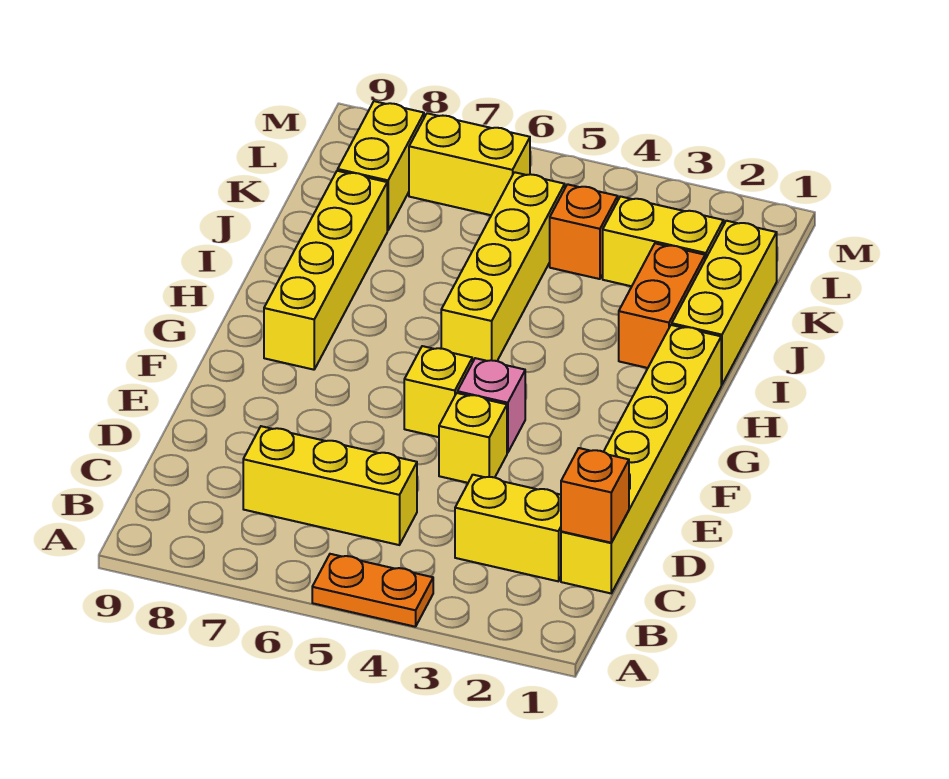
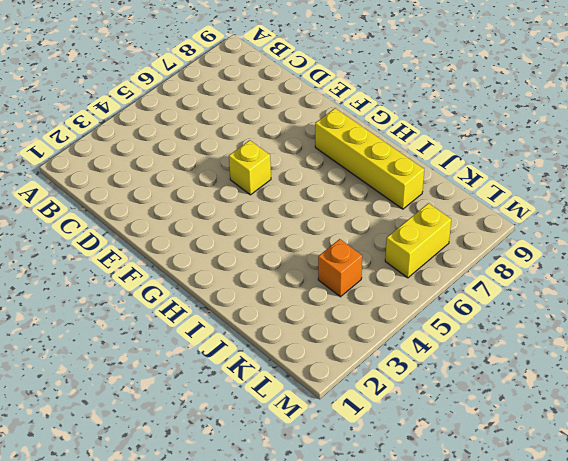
none -> orange plate A4:A5 level 1
none -> yellow brick C1:H1 level 1
none -> yellow brick C2:C3 level 1

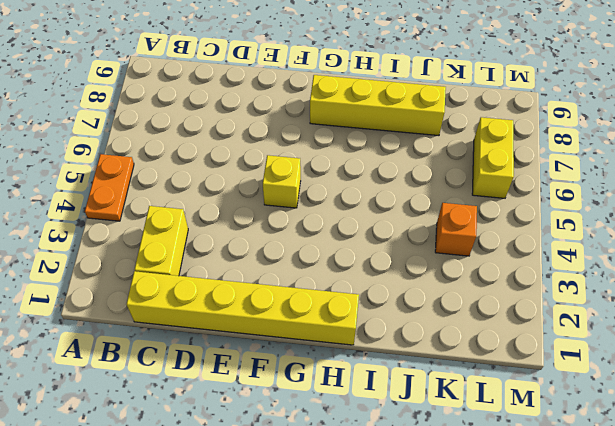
none -> yellow brick C5:C7 level 1
none -> yellow brick E4 level 1
none -> pink brick F4 level 1

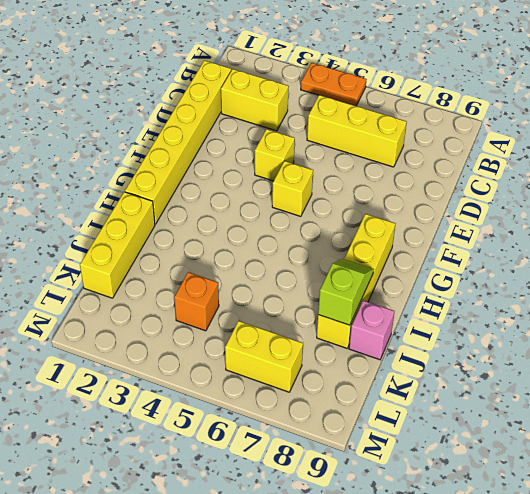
lime slope I8:J8 level 2 top J -> none
pink brick J9 level 1 -> pink brick F4 level 1
none -> yellow brick H5:K5 level 1
none -> orange brick I2:J2 level 1
none -> yellow brick K2:K3 level 1

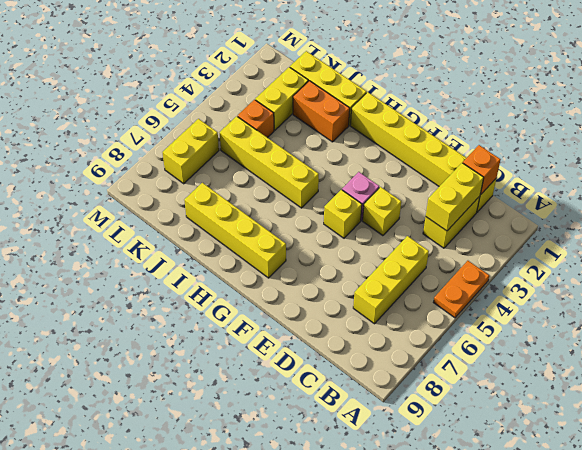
yellow brick C2:C3 level 2 -> yellow brick K8:L8 level 1

